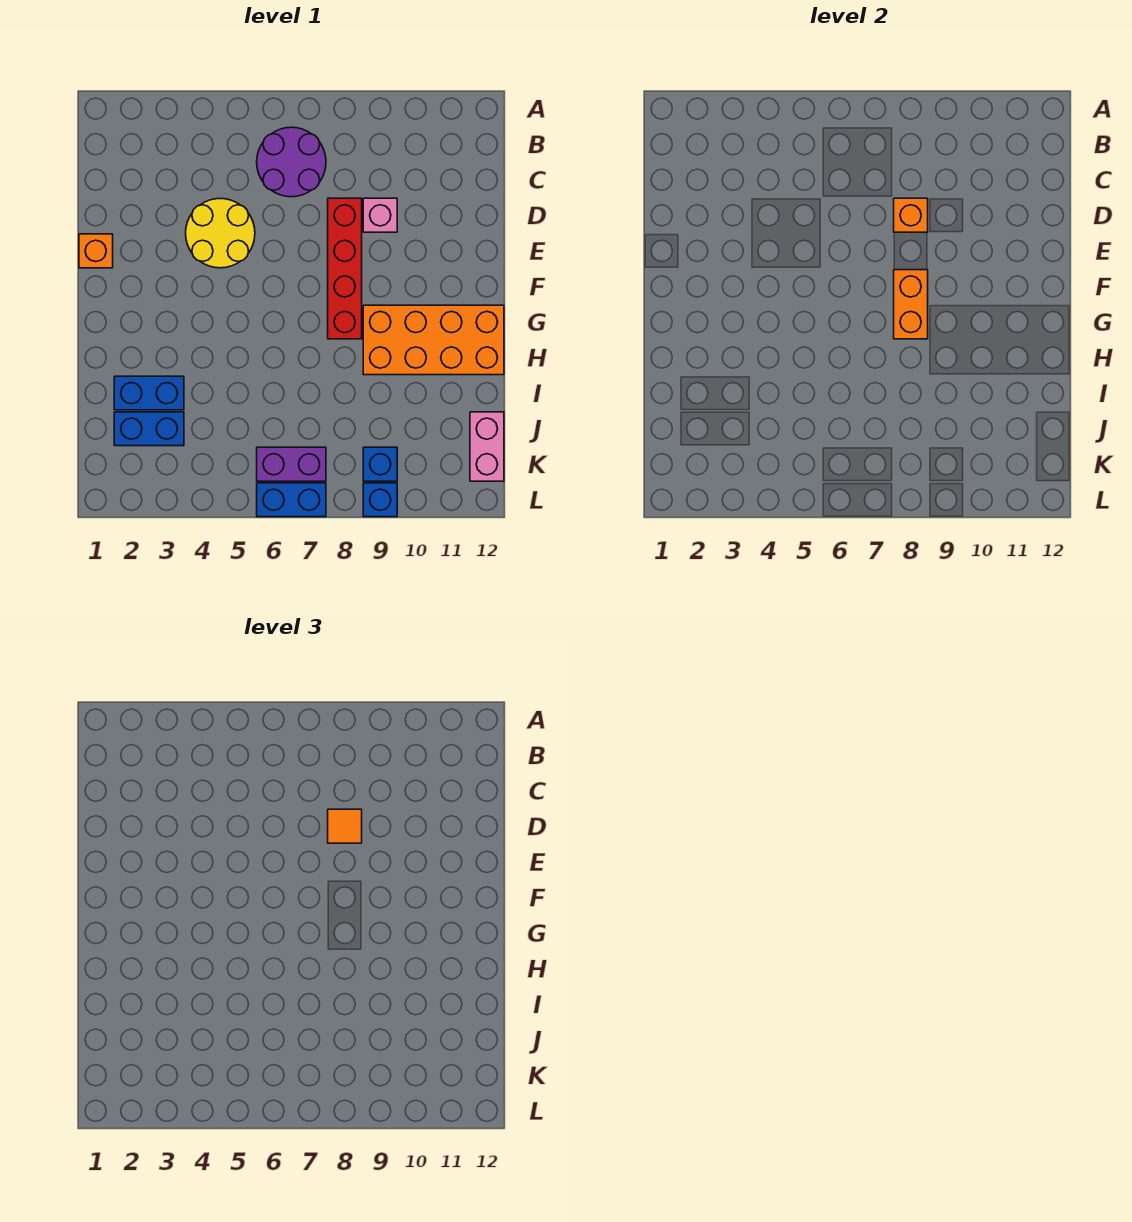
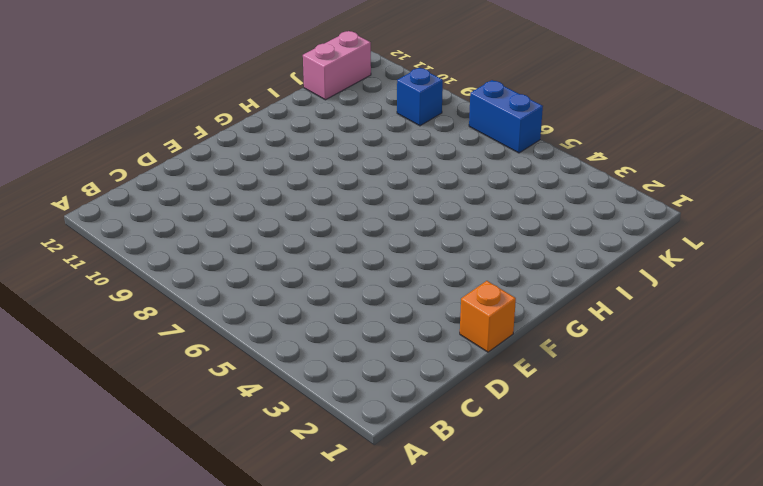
none -> purple round brick B6:C7 level 1
none -> yellow round brick D4:E5 level 1
none -> red brick D8:G8 level 1

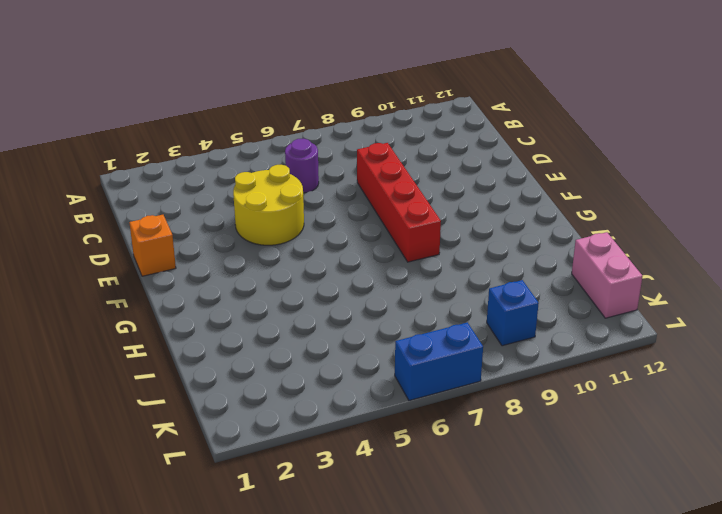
purple round brick C6 level 1 -> purple round brick B6:C7 level 1
none -> pink brick D9 level 1
none -> orange brick G9:H12 level 1
none -> blue brick I2:I3 level 1

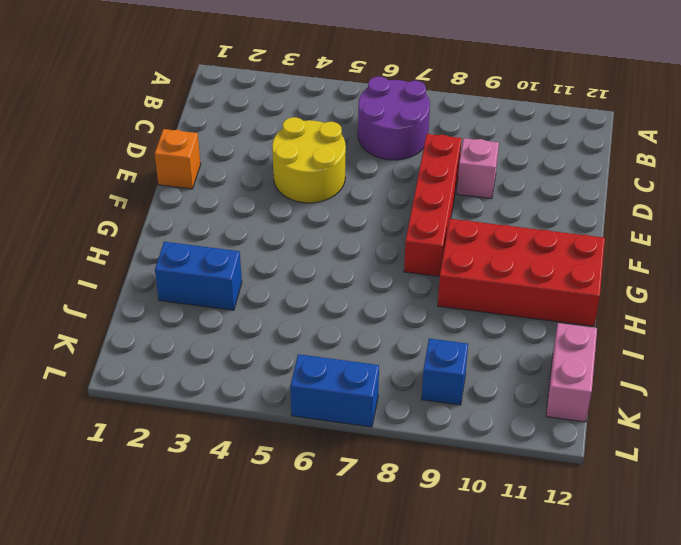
red brick G9:H12 level 1 -> orange brick G9:H12 level 1
none -> blue brick J2:J3 level 1
none -> purple brick K6:K7 level 1
none -> blue brick L9 level 1

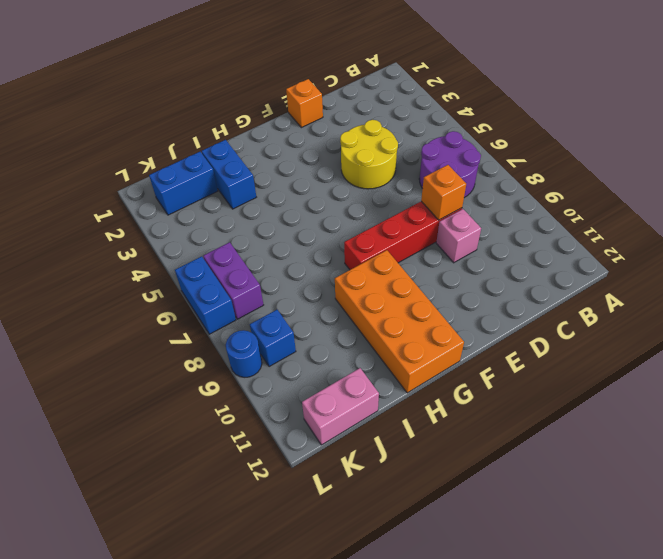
blue brick J2:K2 level 1 -> blue brick J2:J3 level 1
blue round brick L9 level 1 -> blue brick L9 level 1
none -> orange brick F8:G8 level 2
none -> orange tile D8 level 3

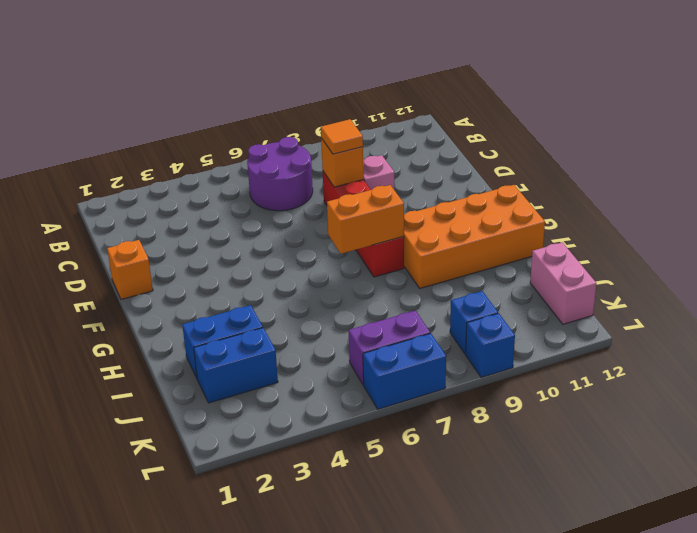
orange brick G7:G8 level 2 -> orange brick F8:G8 level 2
none -> yellow round brick D4:E5 level 1

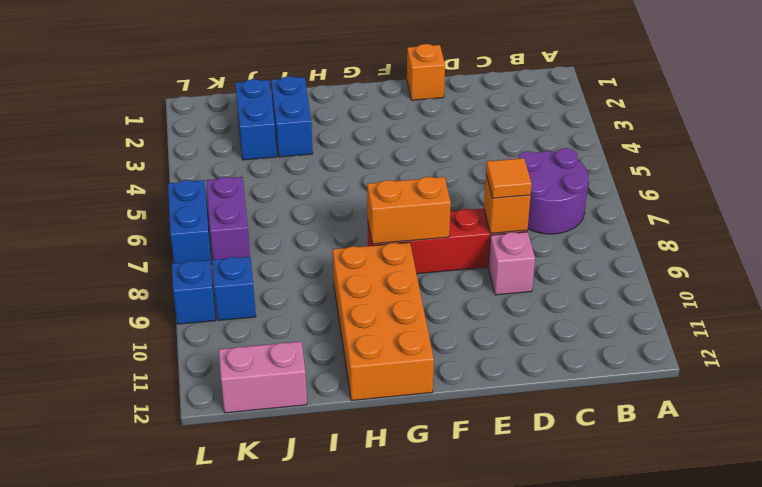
none -> yellow round brick D4:E5 level 1

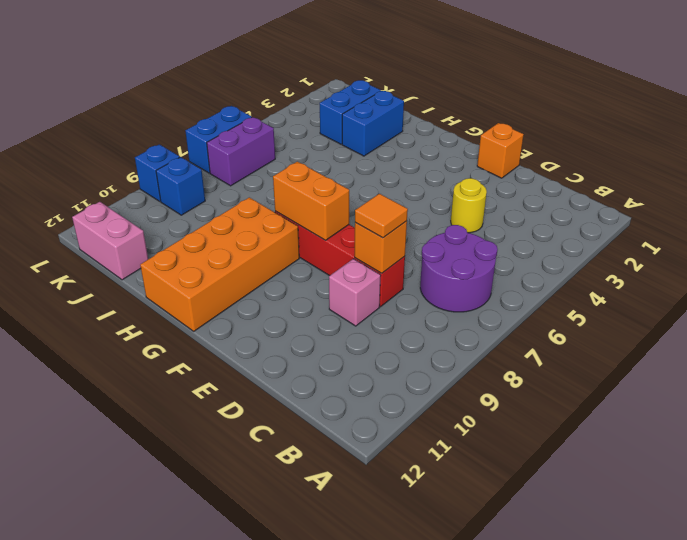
yellow round brick D4 level 1 -> yellow round brick D4:E5 level 1

